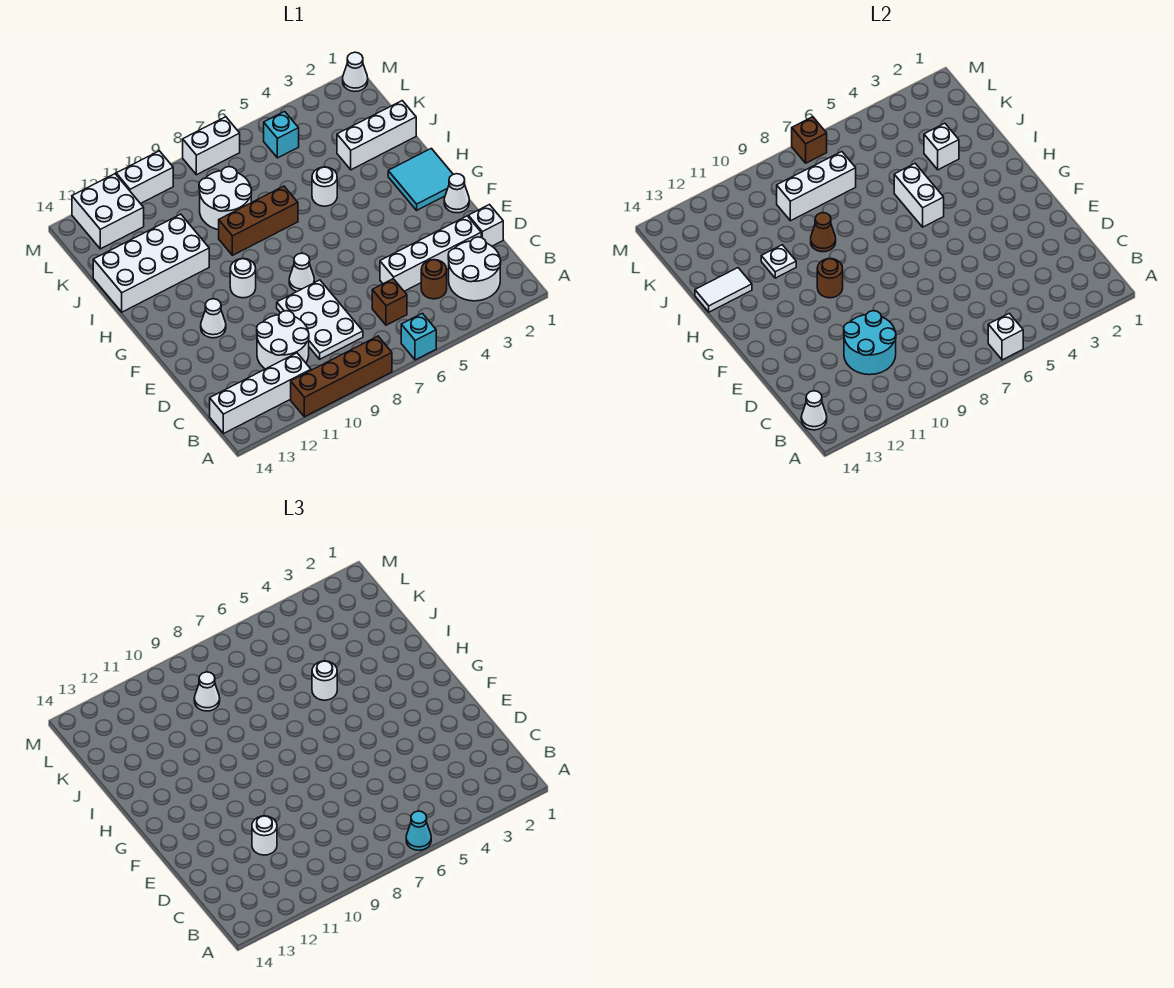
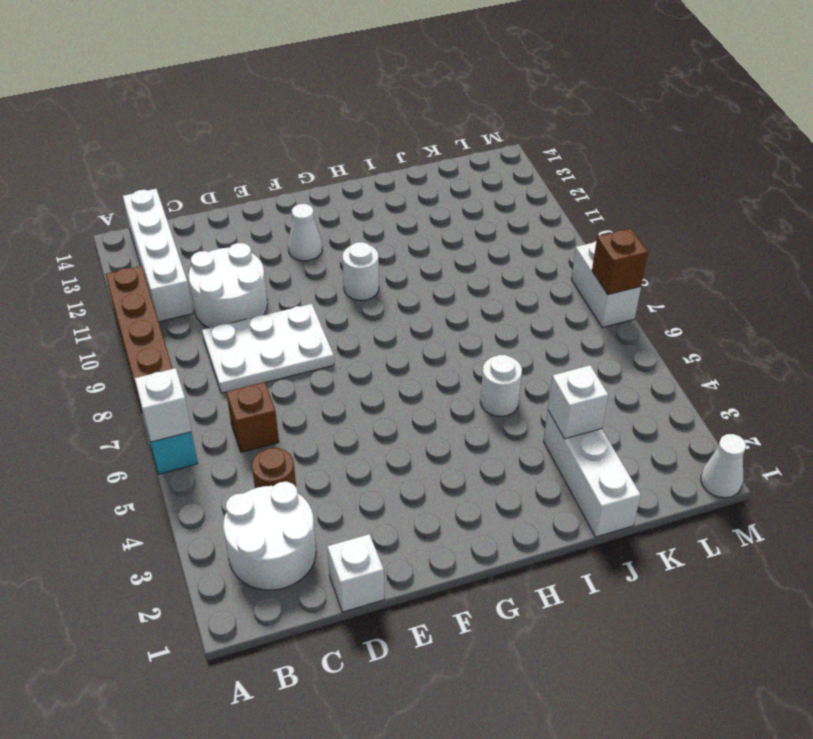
none -> white brick D2:D5 level 1
none -> white cone F1 level 1
none -> white cone F8 level 1
none -> cyan tile G1:H2 level 1

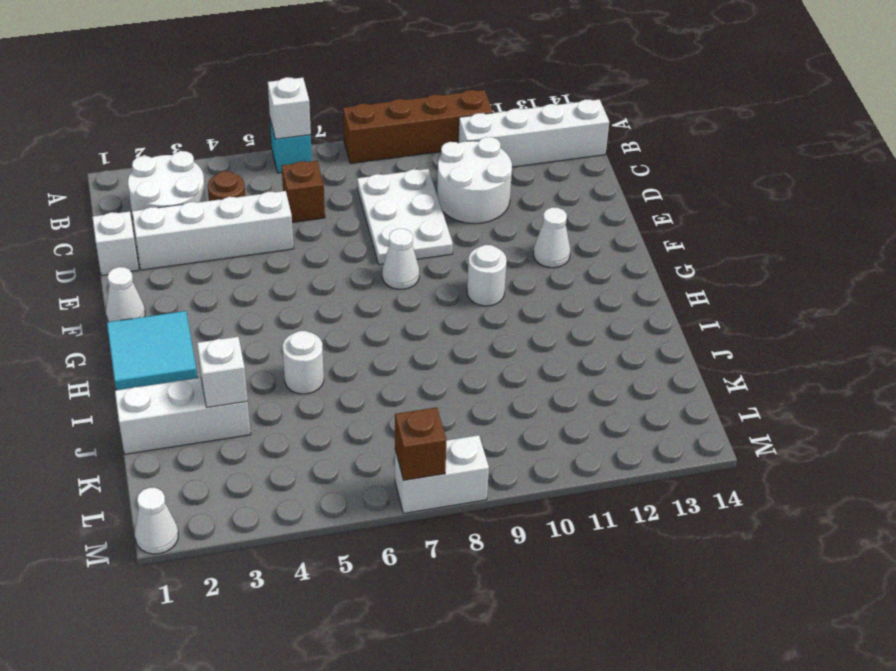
none -> brown brick I7:I9 level 1
none -> white brick I11:J14 level 1
none -> white round brick J8:K9 level 1
none -> cyan brick L5 level 1

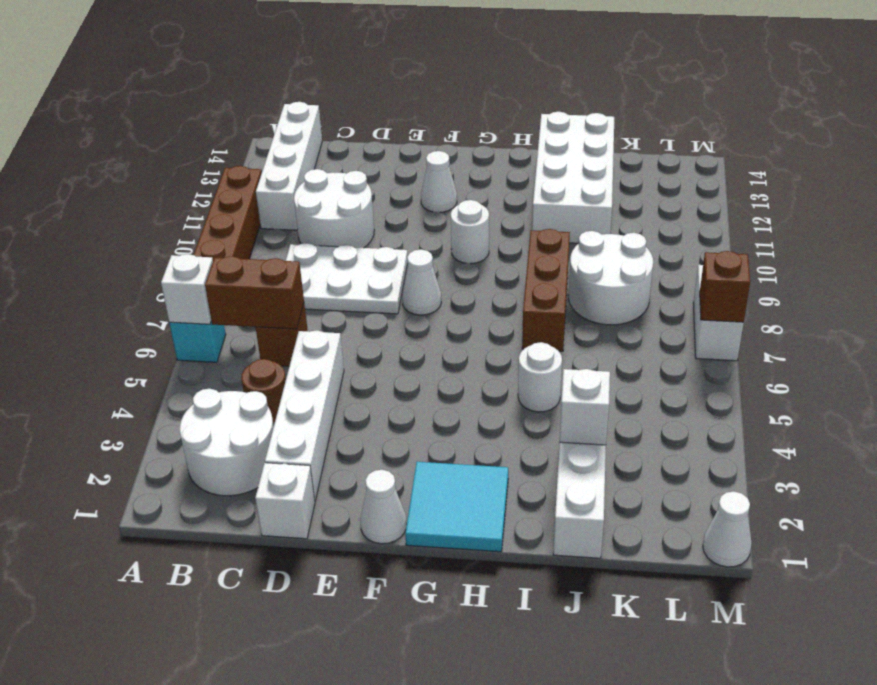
brown brick B6:C6 level 2 -> none
none -> cyan brick L5 level 1
none -> white brick L12:M13 level 1
none -> white brick M10:M11 level 1
none -> white cone B14 level 2

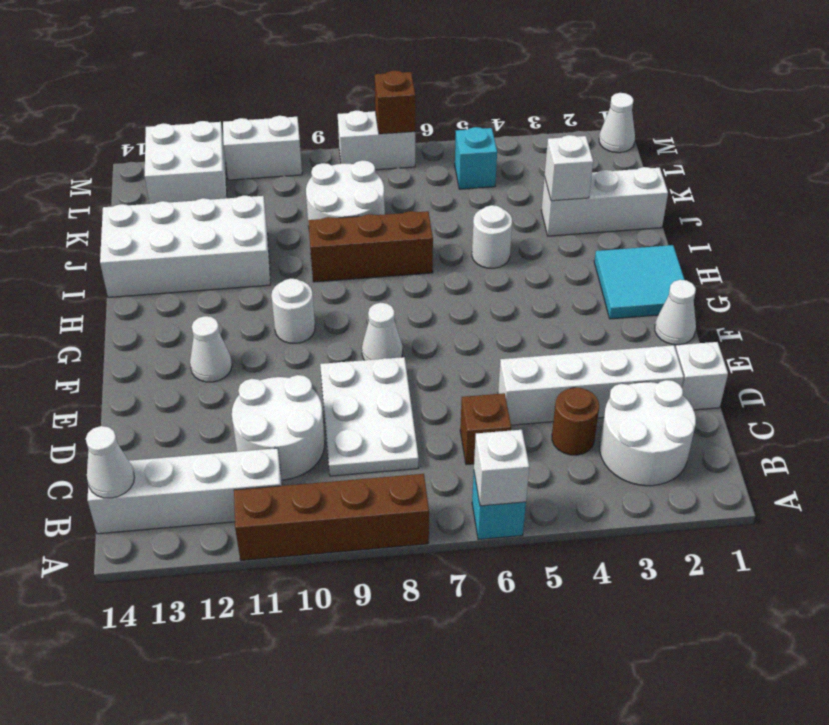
none -> cyan round brick C10:D11 level 2
none -> brown round brick G10 level 2
none -> white brick H5:I5 level 2
none -> brown cone I9 level 2

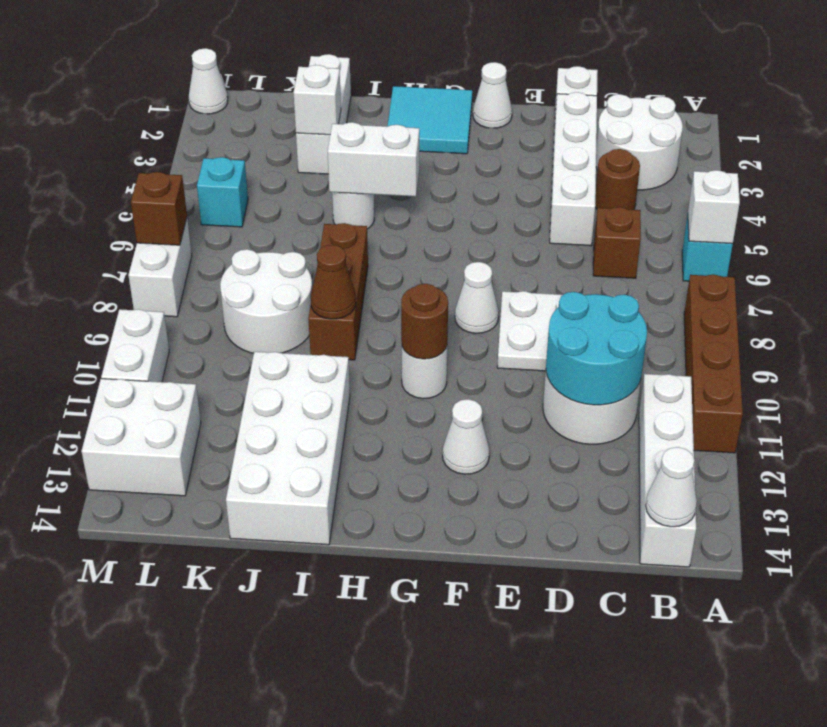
none -> white plate I11 level 2
none -> white tile I13:I14 level 2
none -> white brick K7:K9 level 2
none -> cyan cone A6 level 3

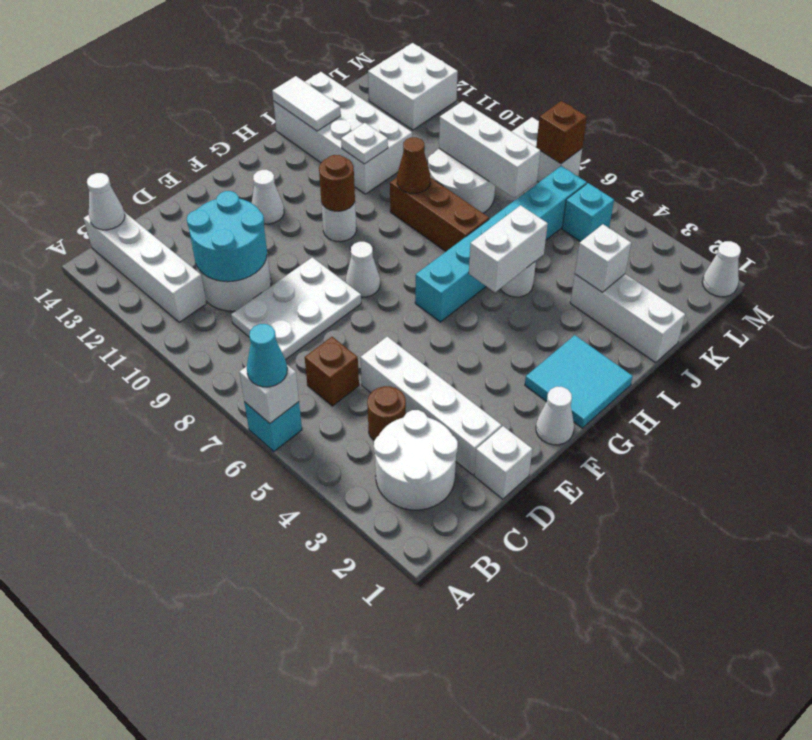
cyan brick G6:L6 level 1 -> none
none -> brown brick A8:A11 level 1
none -> white brick M10:M11 level 1
none -> white round brick D11 level 3
none -> white round brick I5 level 3

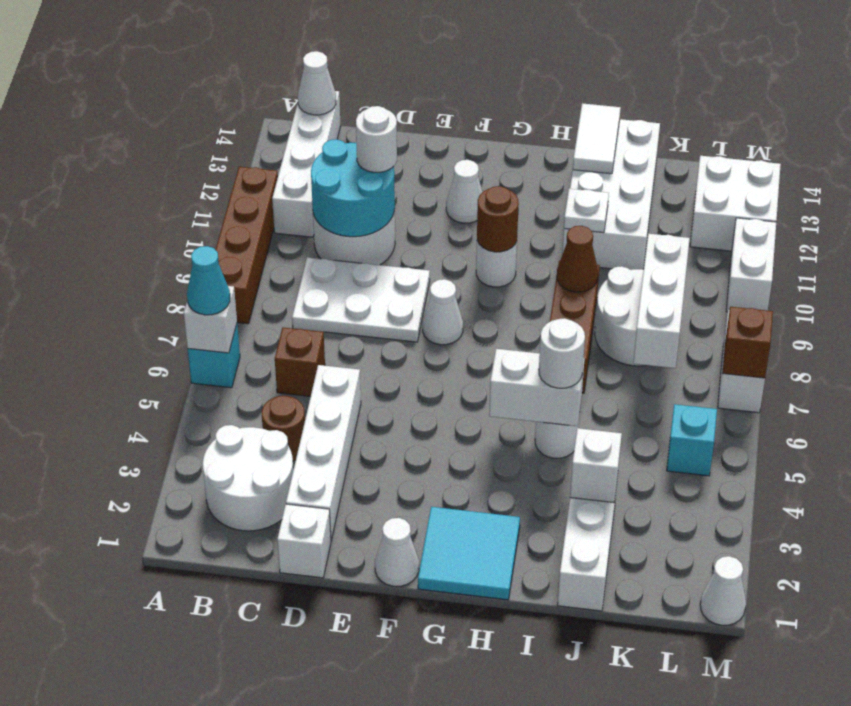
none -> white cone K9 level 3

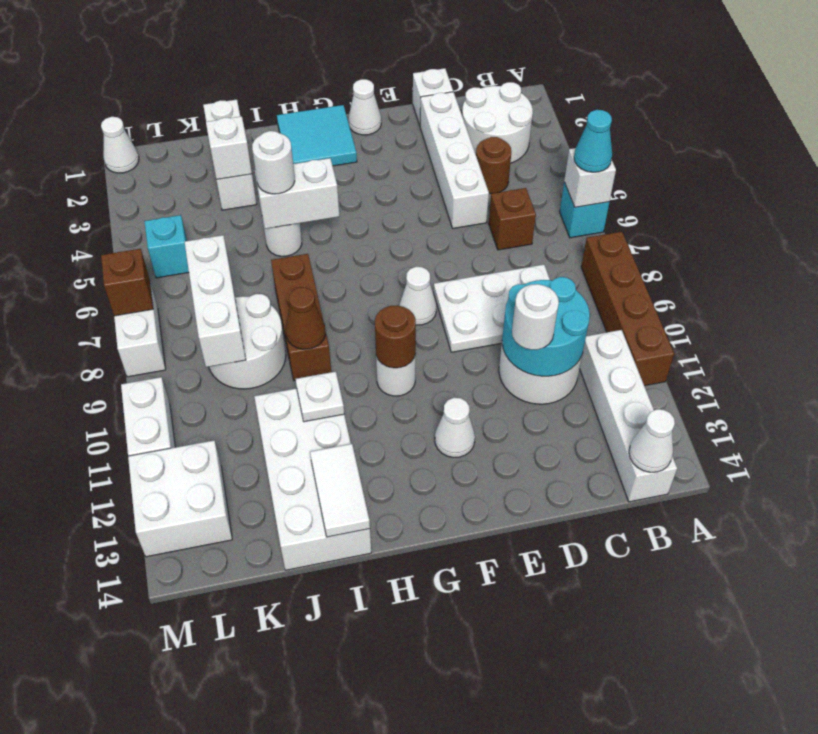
none -> white cone K9 level 3

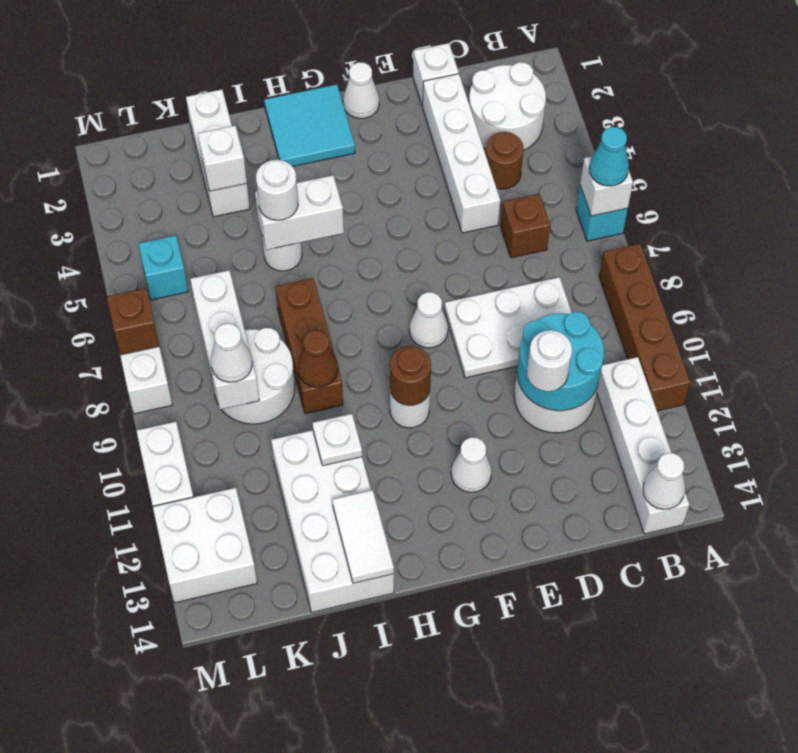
none -> white cone M1 level 1

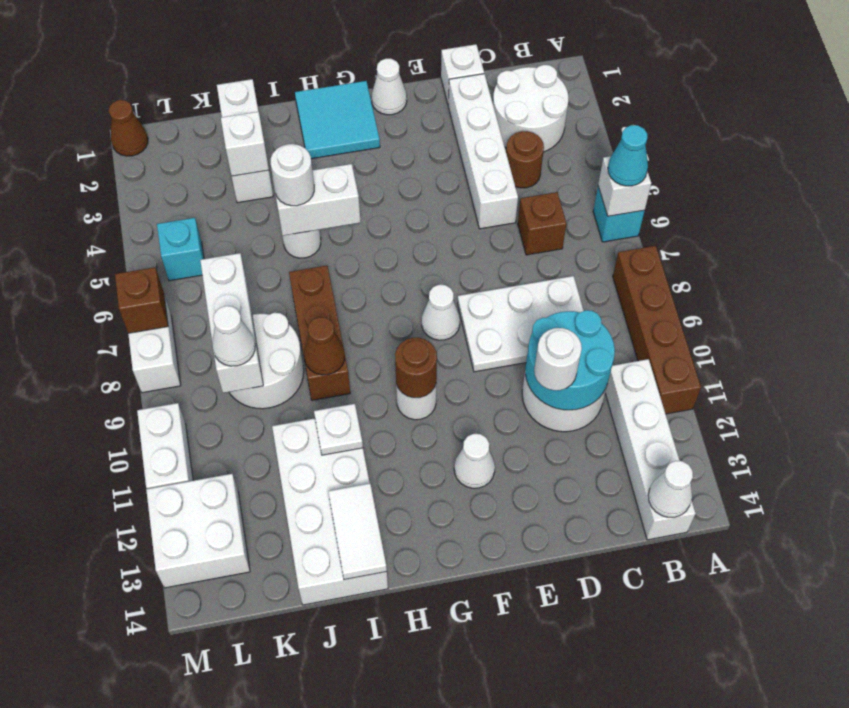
brown cone M1 level 1 -> white cone M1 level 1

